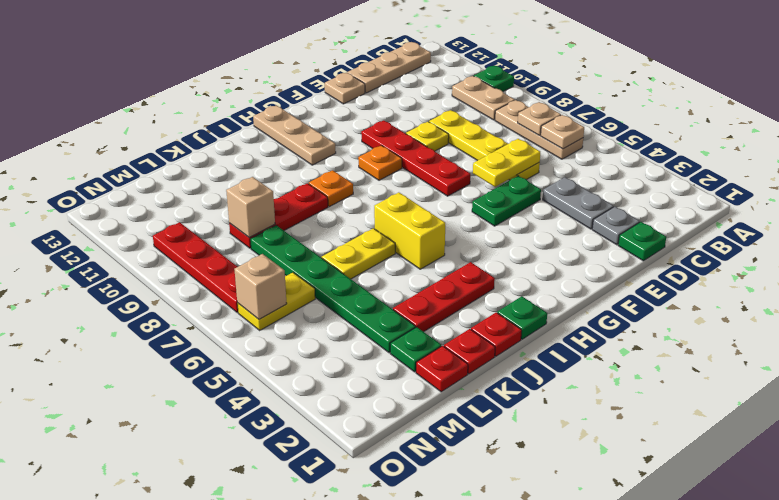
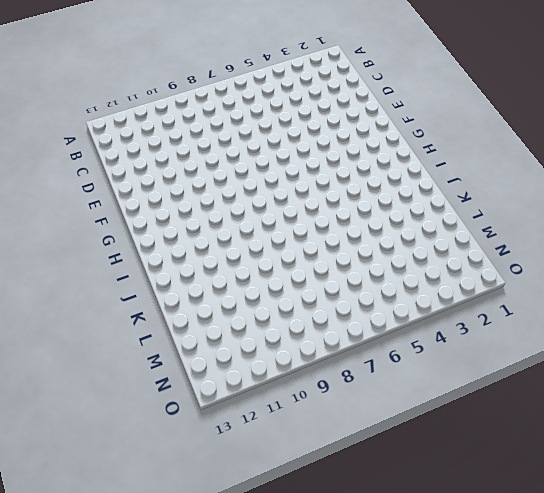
none -> green plate A10 level 1
none -> tan plate B6:B8 level 1
none -> tan plate B9:B10 level 1
none -> tan plate B13:D13 level 1

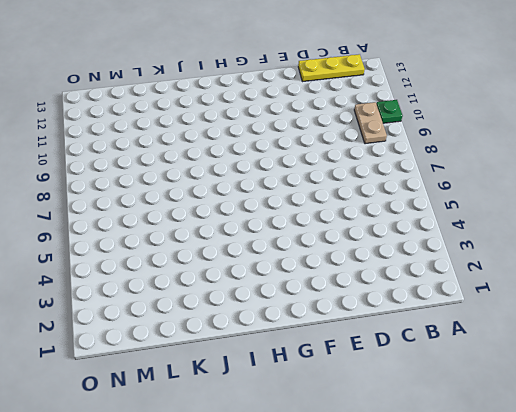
yellow plate B13:D13 level 1 -> tan plate B13:D13 level 1
none -> tan plate B6:B8 level 1
none -> green plate D1 level 1
none -> grey plate D2 level 1
none -> grey plate D3:D4 level 1

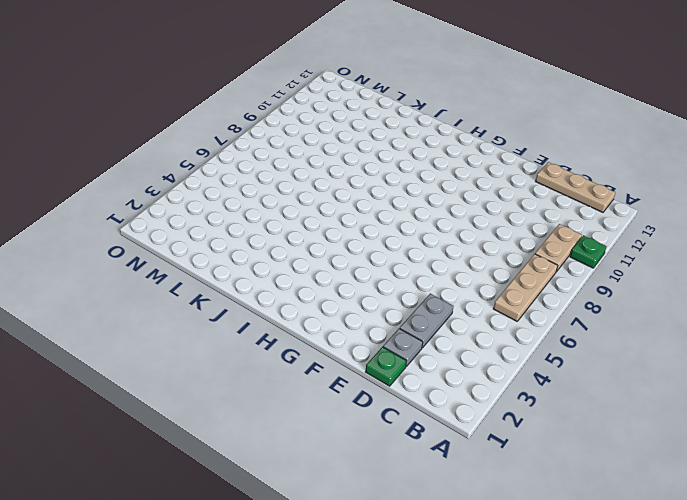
none -> yellow plate D6:D9 level 1
none -> green plate E5:F5 level 1
none -> yellow plate E9 level 1
none -> tan plate E13 level 1

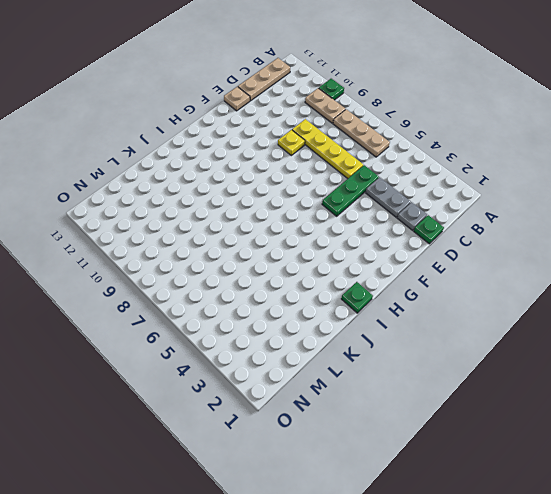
green plate D5:F5 level 1 -> green plate E5:F5 level 1
none -> red plate F7:F10 level 1
none -> orange plate G9 level 1
none -> tan plate H11:H13 level 1
none -> red plate I3:K3 level 1

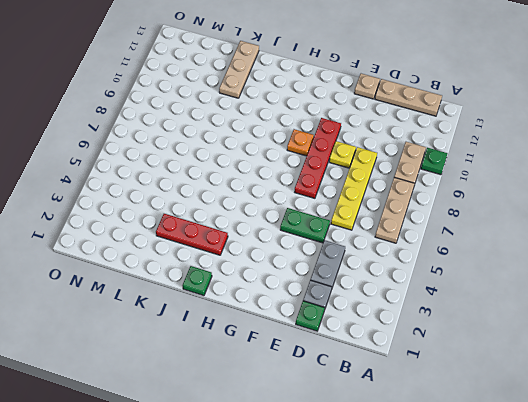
tan plate K11:K13 level 1 -> tan plate H11:H13 level 1
none -> yellow brick I5:I6 level 1
none -> orange plate I9 level 1
none -> red plate J1 level 1
none -> yellow plate J6:K6 level 1

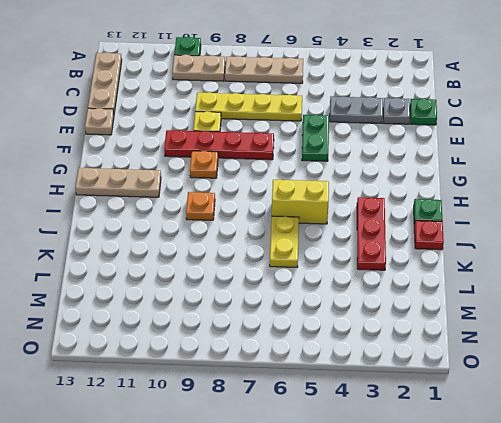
none -> red plate J9:L9 level 1
none -> red plate K1 level 1
none -> red plate L1 level 1
none -> green plate L2 level 1

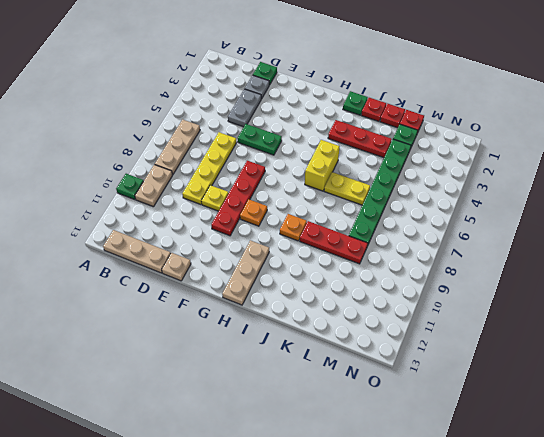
none -> yellow plate M6:N6 level 1
none -> red plate N7:N10 level 1
none -> tan plate B6 level 2
none -> tan plate B7 level 2

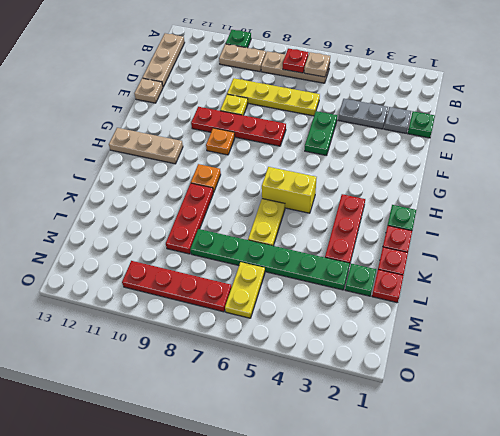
red plate B7 level 2 -> tan plate B7 level 2
none -> yellow plate D6:E6 level 2
none -> tan brick L9 level 2
none -> tan brick N6 level 2

